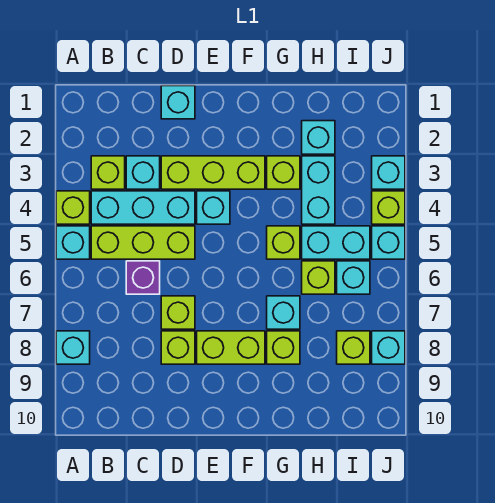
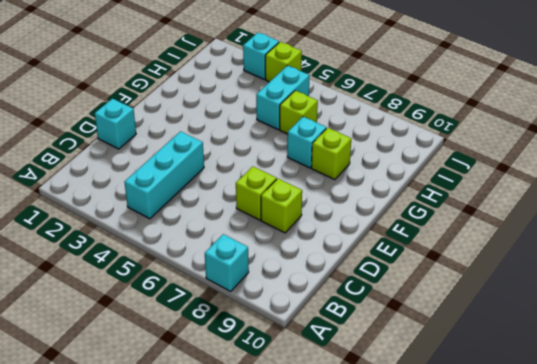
none -> lime brick A4 level 1
none -> cyan brick A5 level 1
none -> lime brick B3 level 1

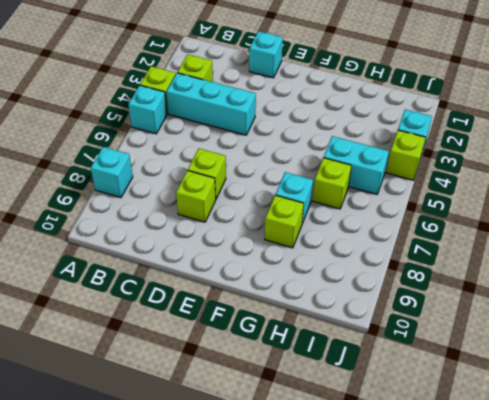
none -> lime brick B5:D5 level 1
none -> cyan brick C3 level 1
none -> purple brick C6 level 1

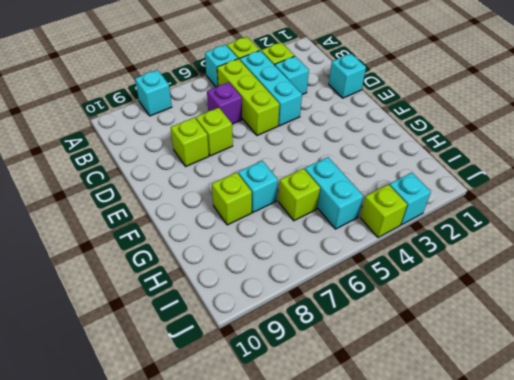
none -> lime brick D3:F3 level 1
none -> cyan brick E4 level 1
none -> lime brick E8:F8 level 1

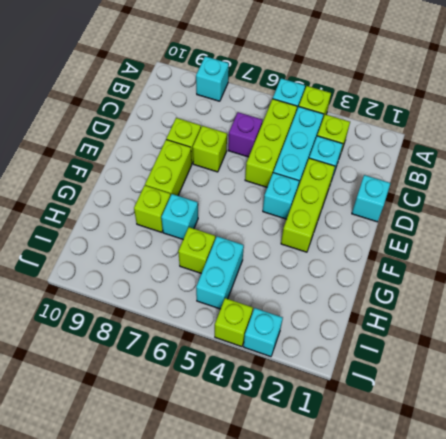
none -> lime brick G3 level 1
none -> lime brick G5 level 1
none -> cyan brick H2 level 1

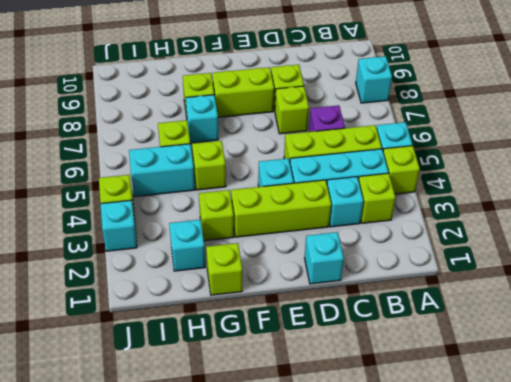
lime brick G1 level 1 -> lime brick I8 level 1
none -> cyan brick H3:H4 level 1
none -> cyan brick I6 level 1
none -> cyan brick J5 level 1

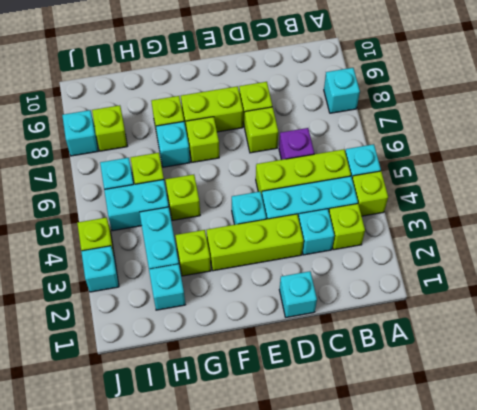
lime brick F7 level 1 -> none
none -> cyan brick J5 level 1

